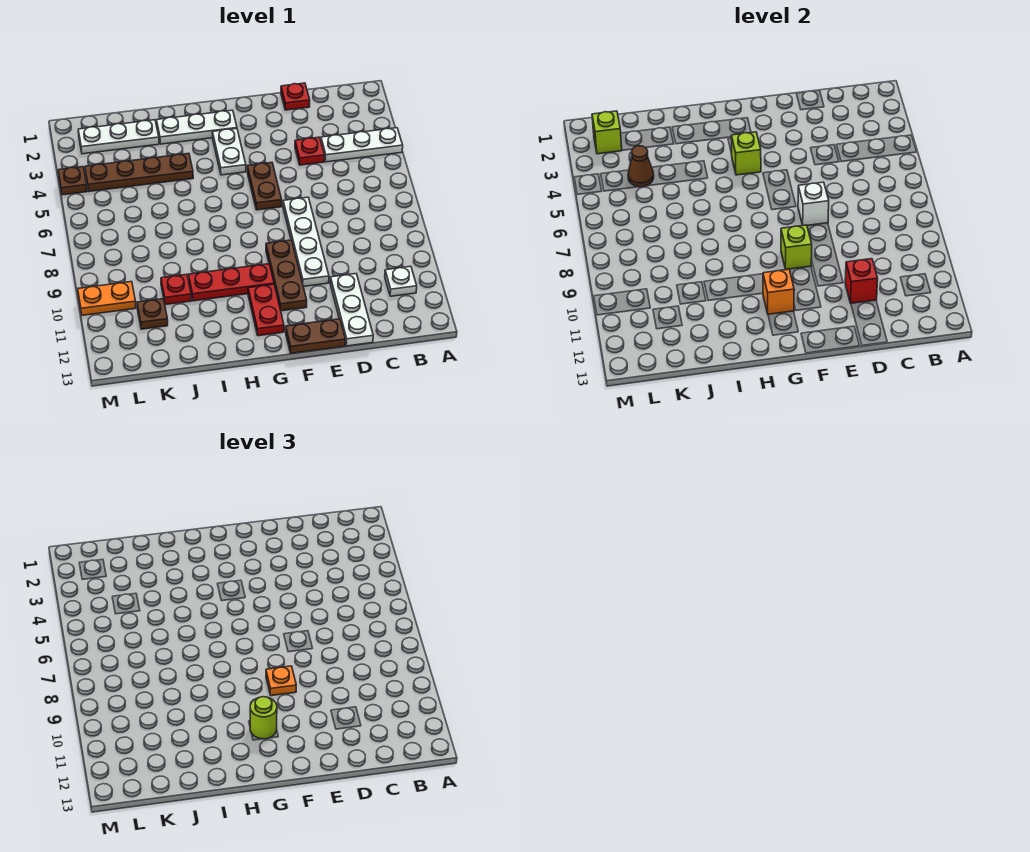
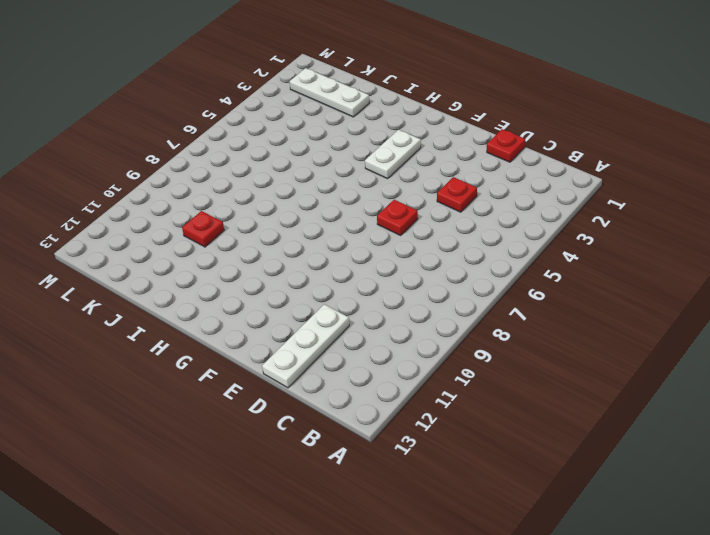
red plate E6 level 1 -> none
none -> white plate A4:C4 level 1
none -> white plate B11 level 1
none -> white plate E7:E10 level 1

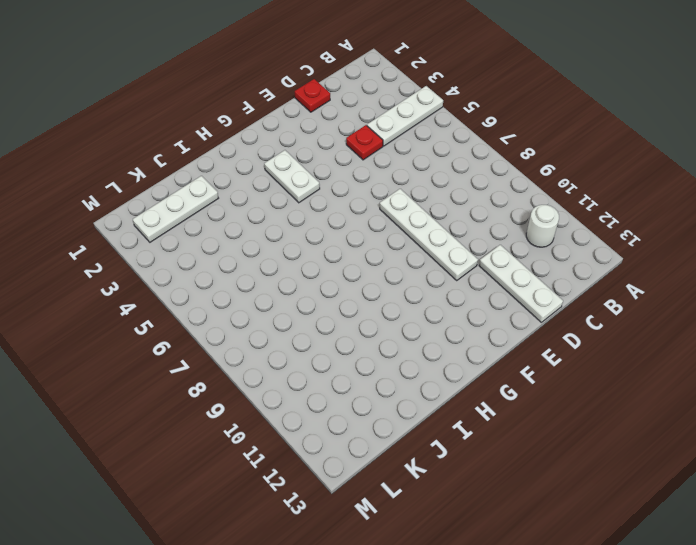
white round brick B11 level 1 -> white plate B11 level 1
none -> brown plate E13:F13 level 1
none -> brown plate F5:F6 level 1
none -> brown plate F9:F11 level 1

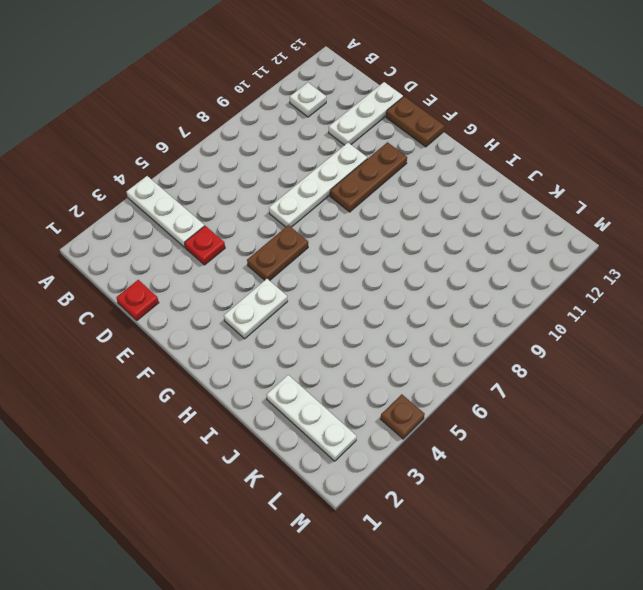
none -> white plate G2:I2 level 1
none -> red plate G10:I10 level 1
none -> red plate G11:G12 level 1

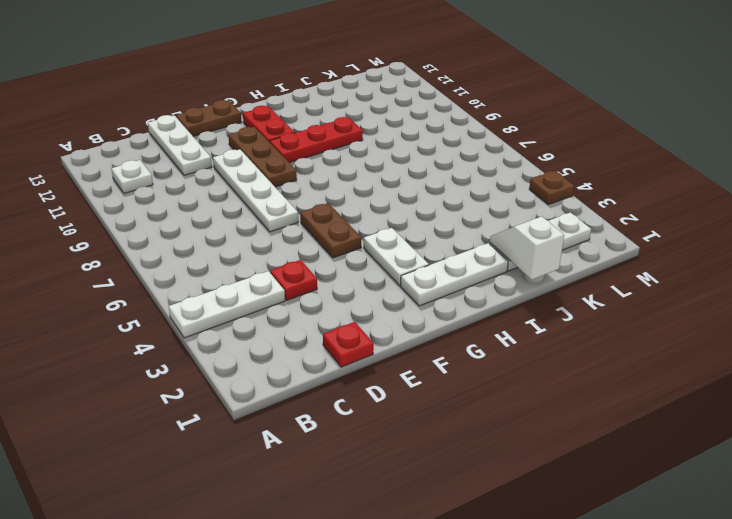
white slope J1:J2 level 2 top 1 -> none
none -> brown plate I4:L4 level 1
none -> red plate J10 level 1
none -> brown plate K11 level 1

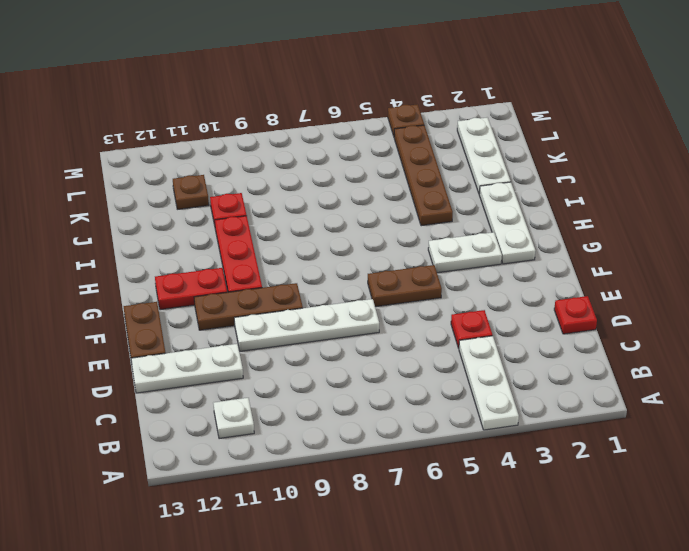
none -> orange plate L10:M10 level 1
none -> red brick D11 level 2
none -> white brick E7 level 2

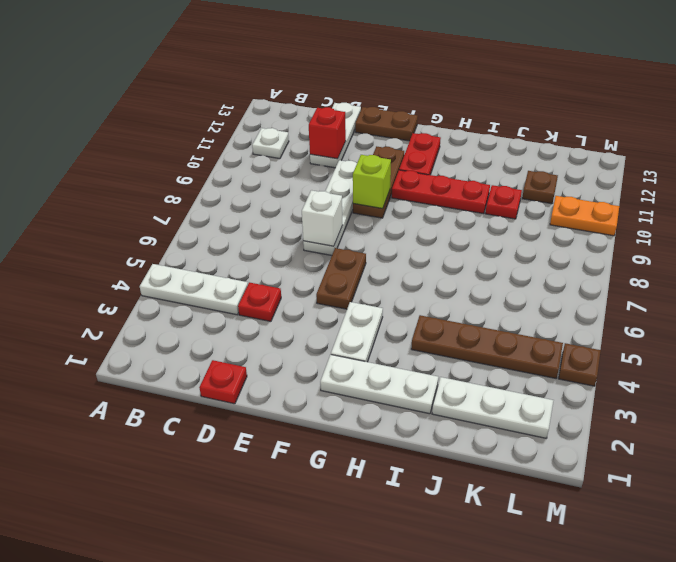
none -> lime brick G4 level 2
none -> orange brick G11 level 2
none -> brown cone K4 level 2

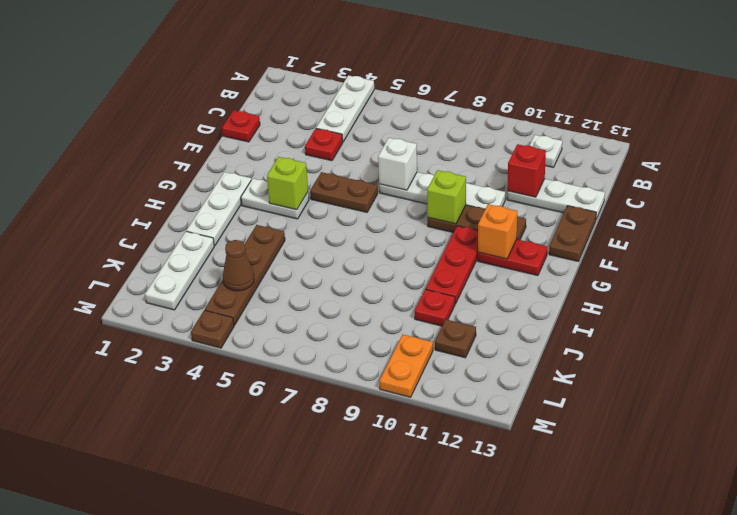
none -> lime brick L2 level 2
none -> orange plate F9 level 3
none -> lime round brick G11 level 3

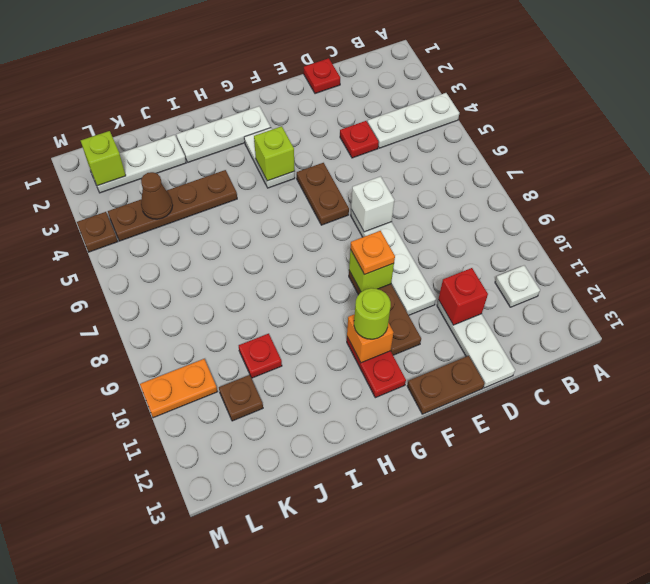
none -> red plate G10:I10 level 1

